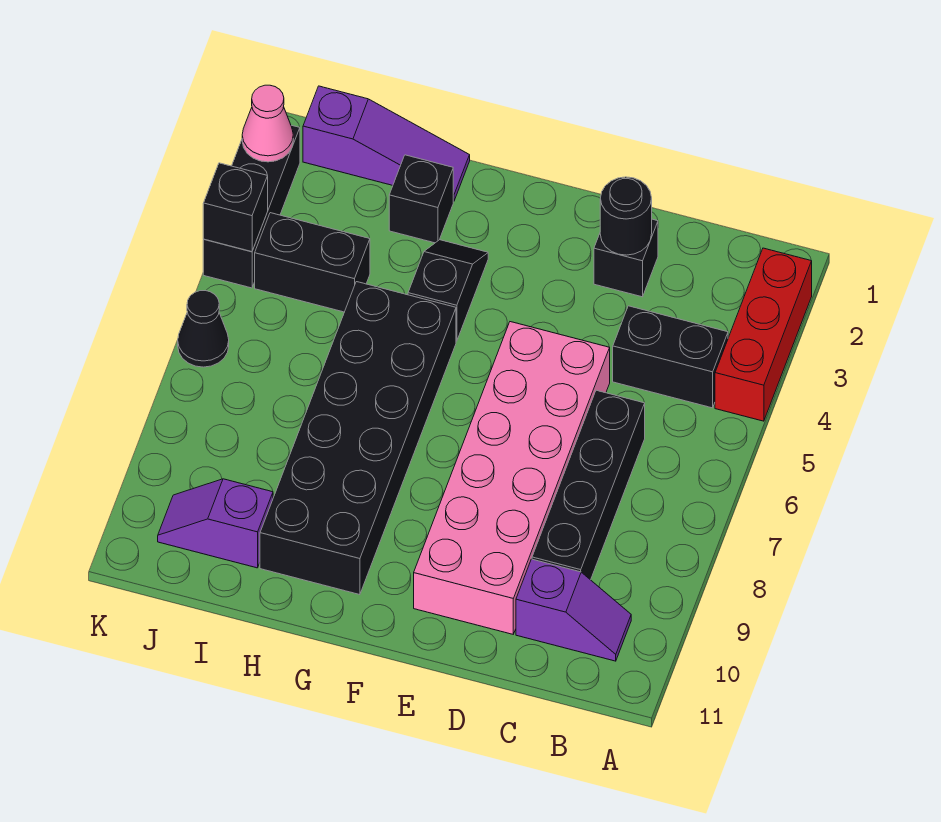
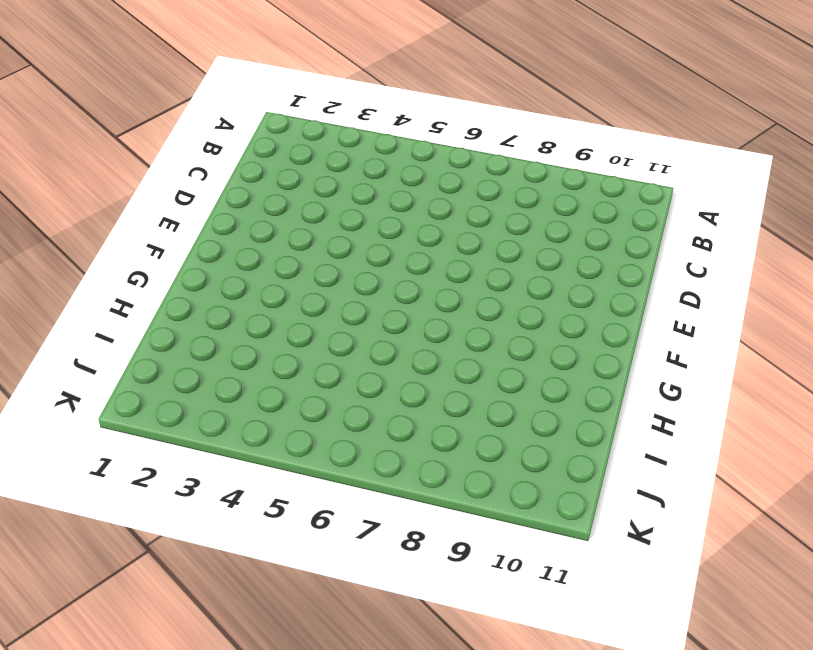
none -> red brick A2:A4 level 1
none -> black brick B4:C4 level 1
none -> purple slope B10:C10 level 1 top C

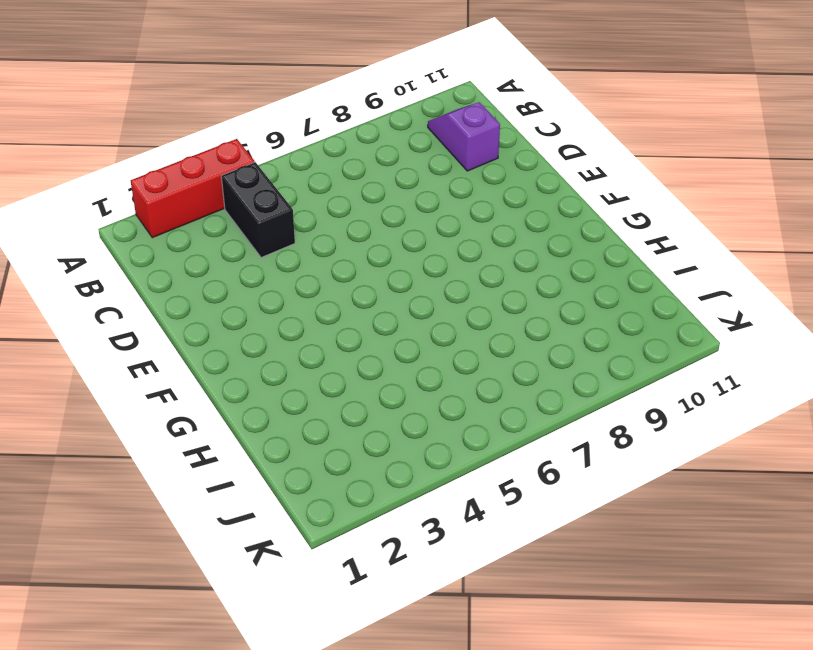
none -> black brick C6:C9 level 1
none -> black brick D2 level 1
none -> pink brick D5:E10 level 1

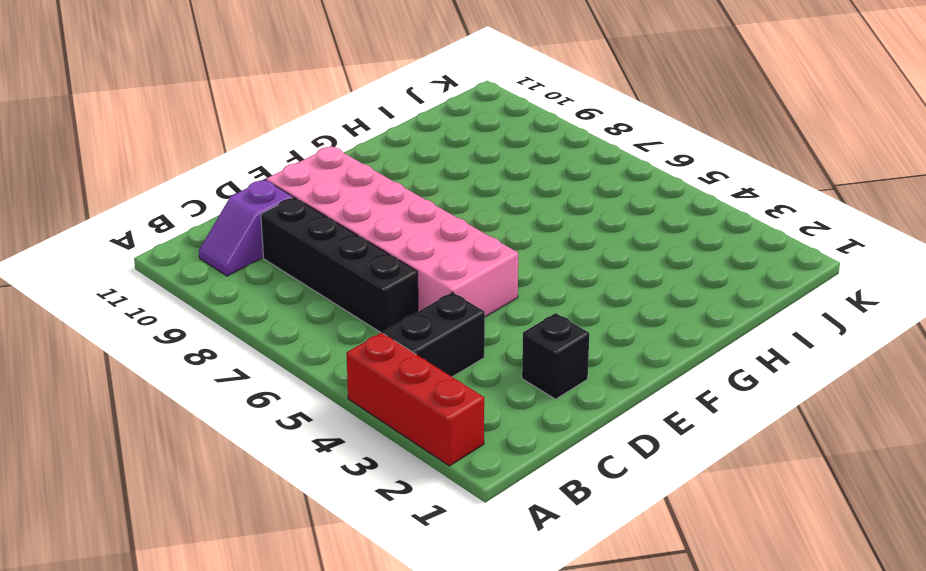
none -> black slope G3:G4 level 1 top 4
none -> black brick G5:H10 level 1
none -> purple slope H1:J1 level 1 top J

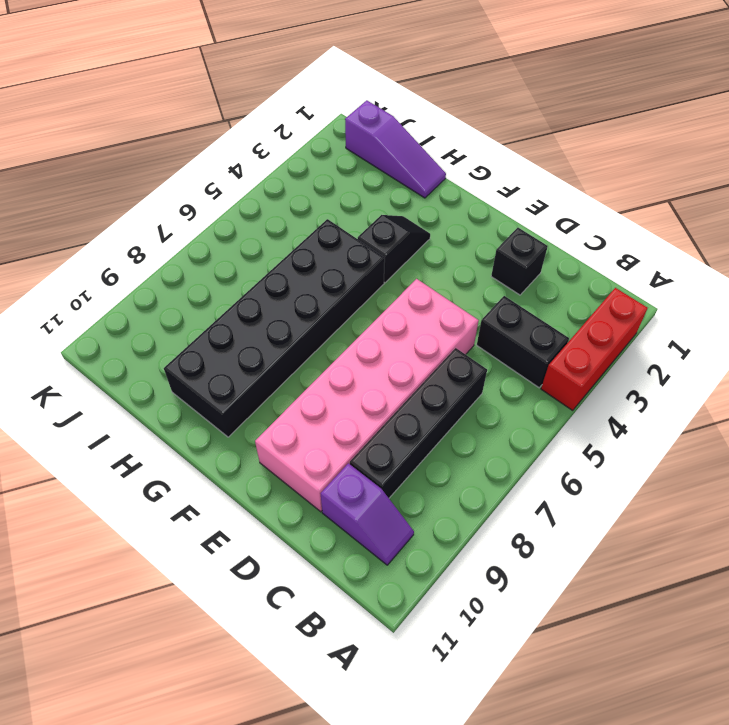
none -> black brick H2 level 1
none -> black brick I4:J4 level 1
none -> purple slope I10:J10 level 1 top I

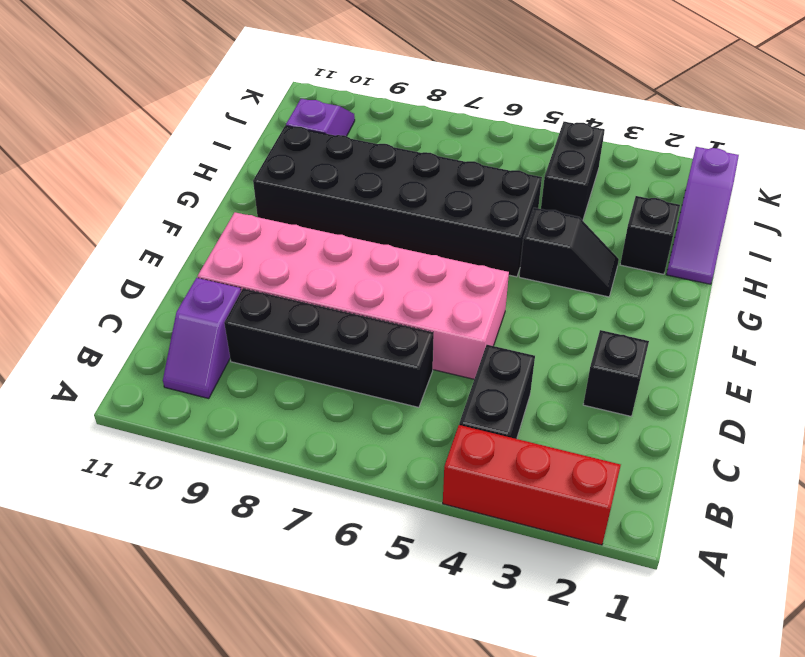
none -> black brick K2:K4 level 1
none -> black cone K6 level 1
none -> black round brick D2 level 2

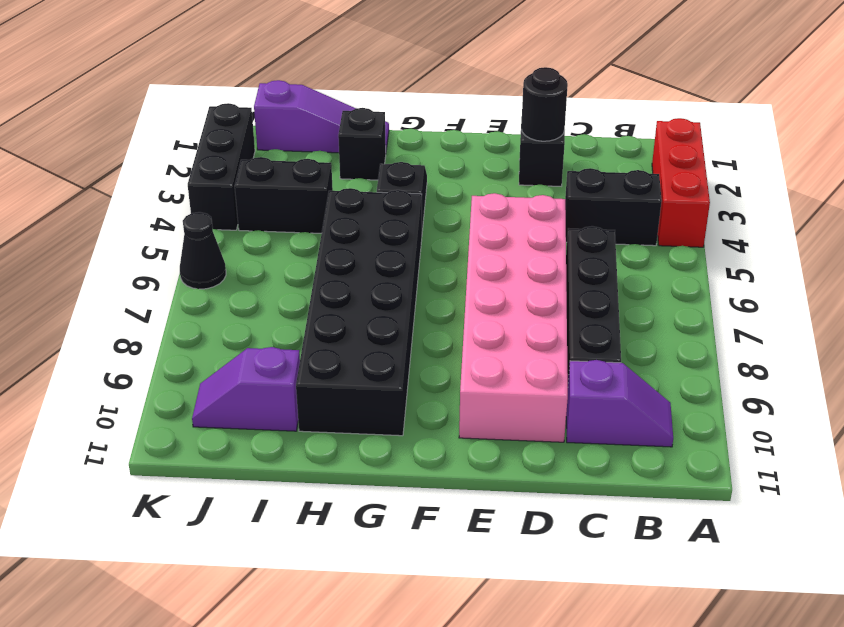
none -> pink cone K2 level 2
none -> black brick K4 level 2

